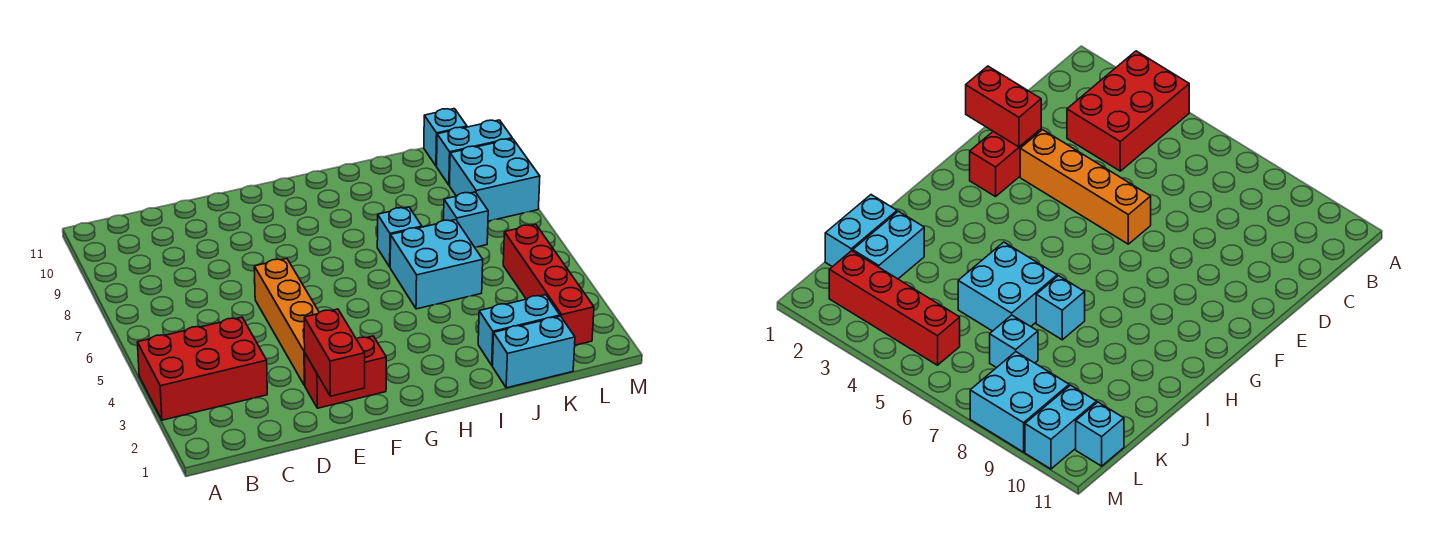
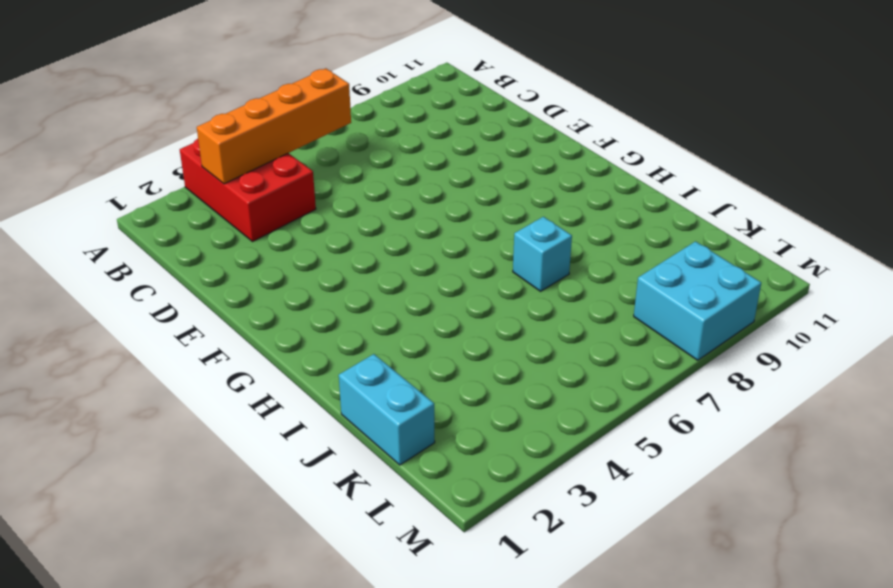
orange brick B3:B6 level 2 -> orange brick E3:E6 level 1
none -> red brick E2:F2 level 1
none -> cyan brick I5:J6 level 1
none -> cyan brick J2:K2 level 1

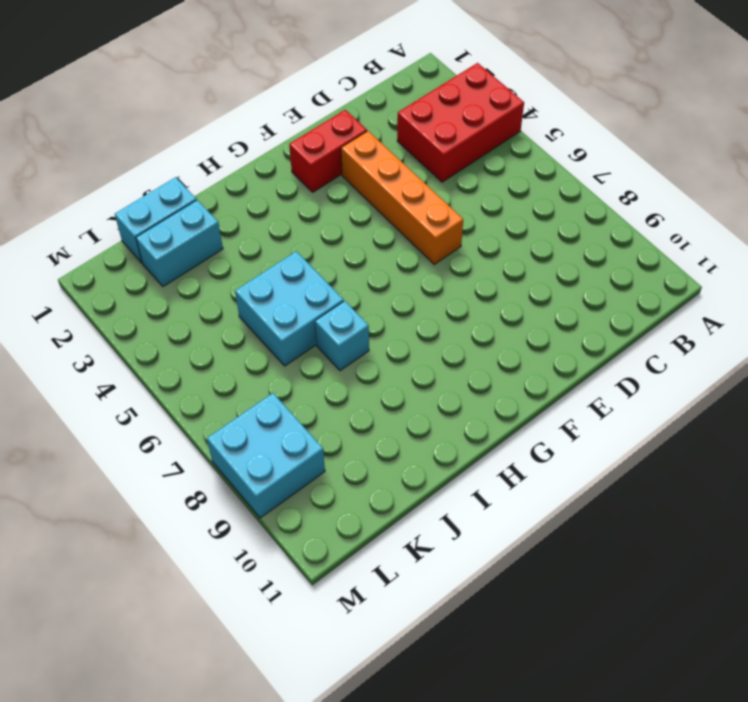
none -> cyan brick K7 level 1
none -> red brick L2:L5 level 1
none -> cyan brick L10:M10 level 1

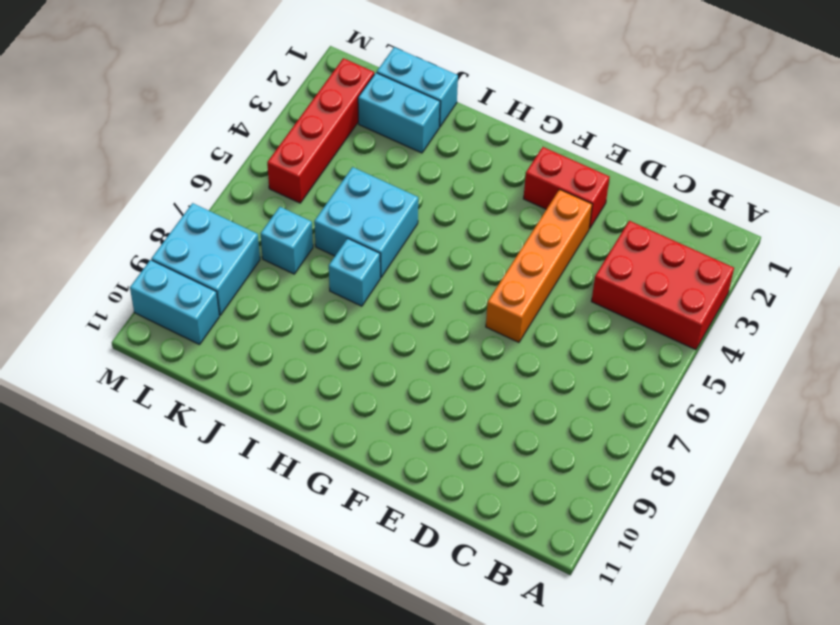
none -> cyan brick L11 level 1
none -> red brick E1:E2 level 2

